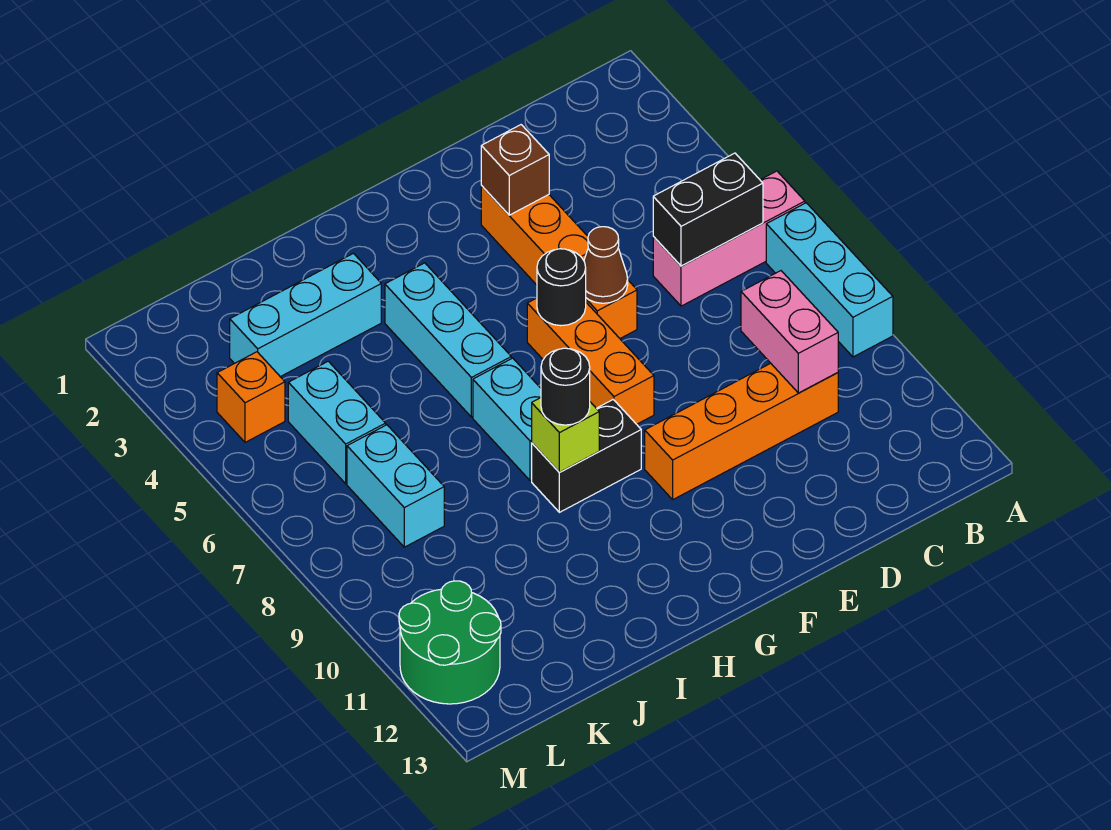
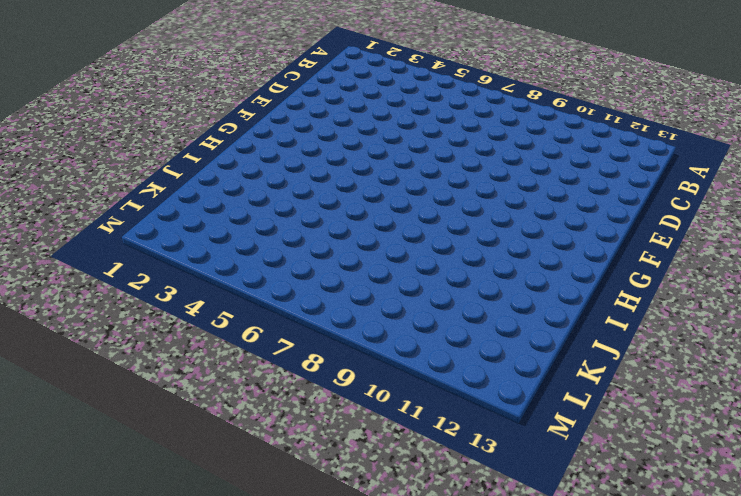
none -> pink brick A6:C6 level 1
none -> cyan brick A7:A9 level 1
none -> orange brick C10:F10 level 1

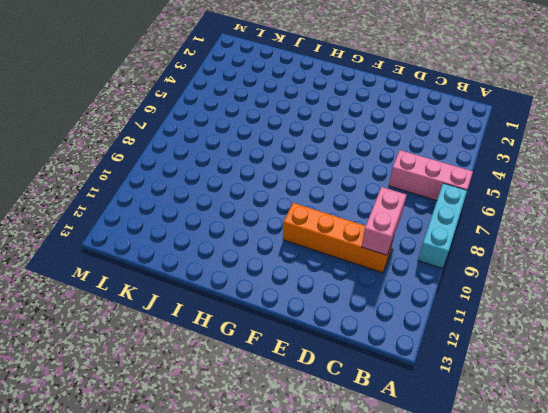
none -> orange brick E3:E6 level 1
none -> orange brick F6:F8 level 1
none -> black brick G9:H9 level 1

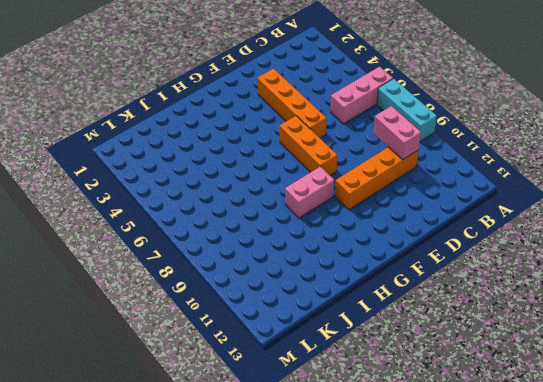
pink brick G9:H9 level 1 -> black brick G9:H9 level 1
none -> cyan brick H4:H6 level 1
none -> cyan brick H7:H8 level 1
none -> cyan brick I3:K3 level 1

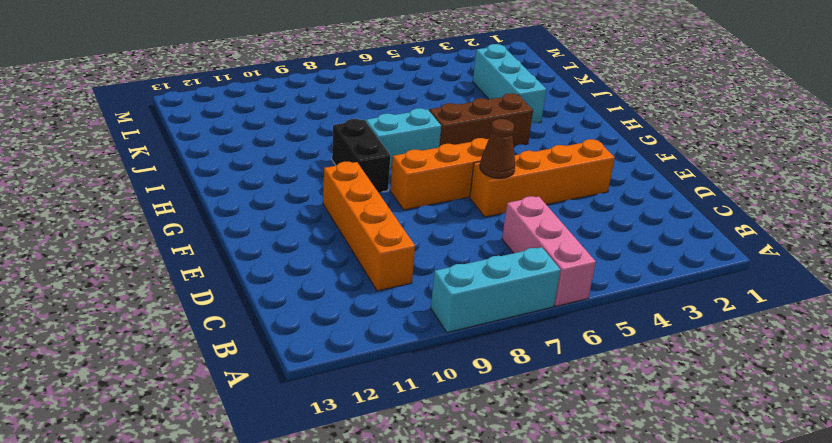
brown brick H4:H6 level 1 -> cyan brick H4:H6 level 1
none -> cyan brick K5:K6 level 1
none -> cyan brick K7:K8 level 1
none -> orange brick L4 level 1

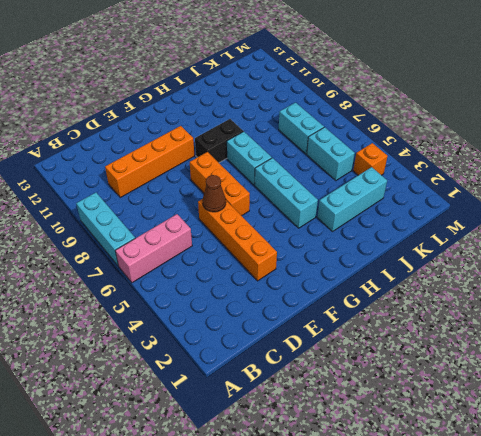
none -> green round brick L11:M12 level 1
none -> black brick B6:C6 level 2
none -> pink brick C9:C10 level 2

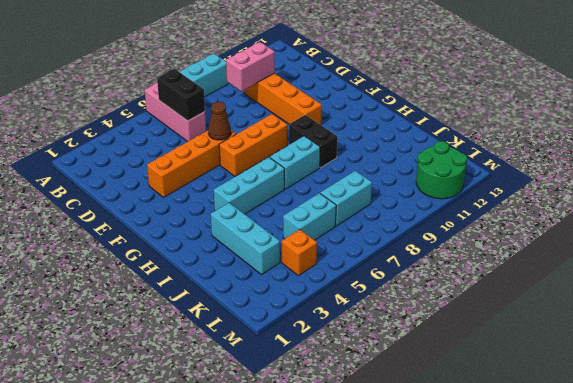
none -> brown brick E3 level 2
none -> black round brick F6 level 2
none -> lime brick H9 level 2

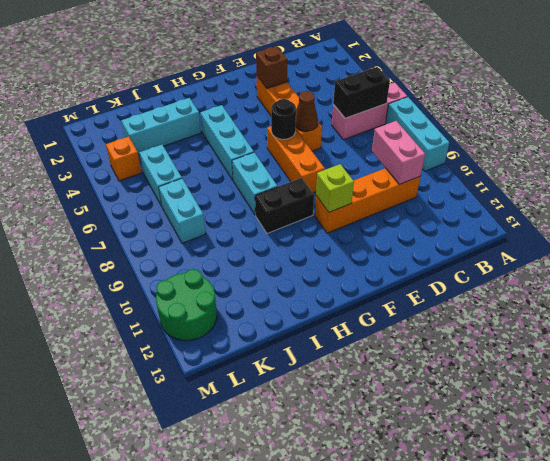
lime brick F10 level 2 -> lime brick H9 level 2
none -> black round brick H9 level 3

